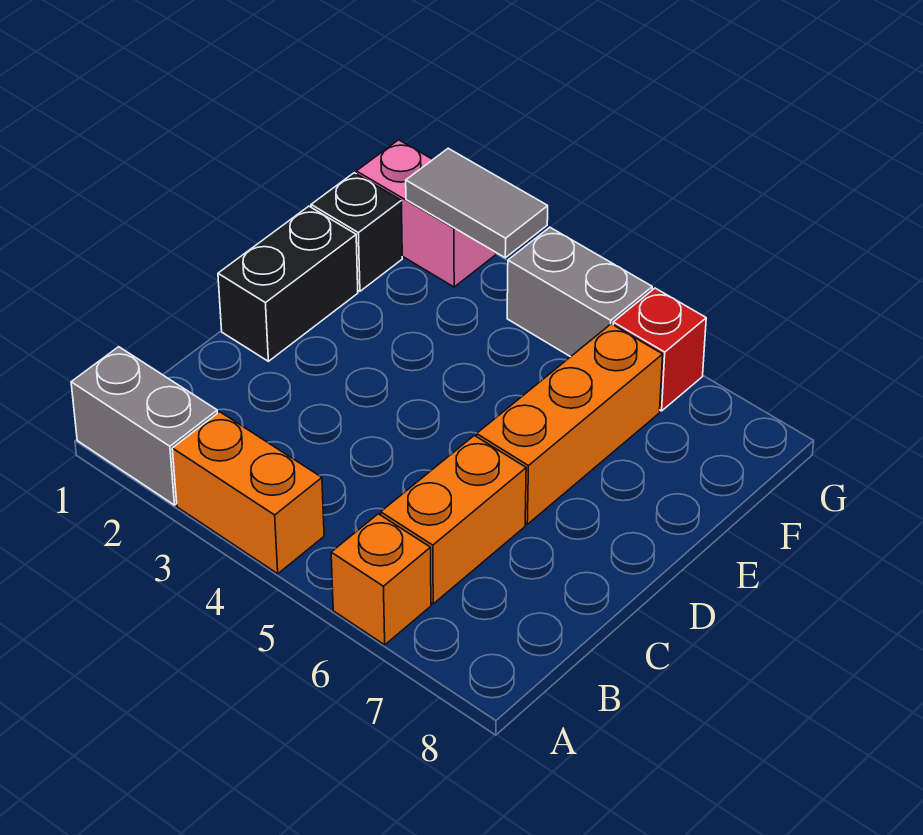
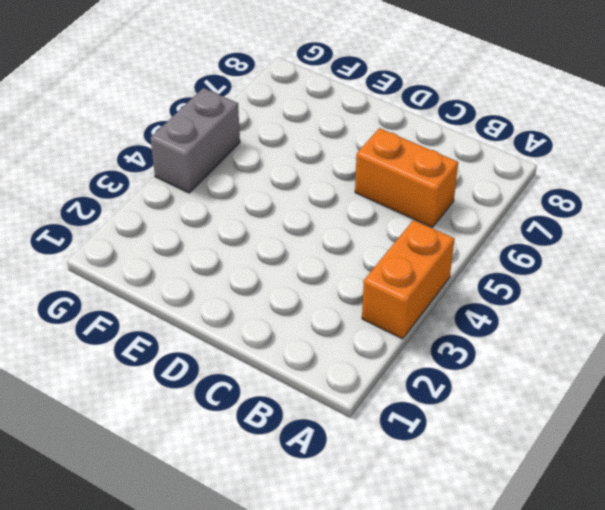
none -> grey brick A1:A2 level 1
none -> orange brick A6 level 1

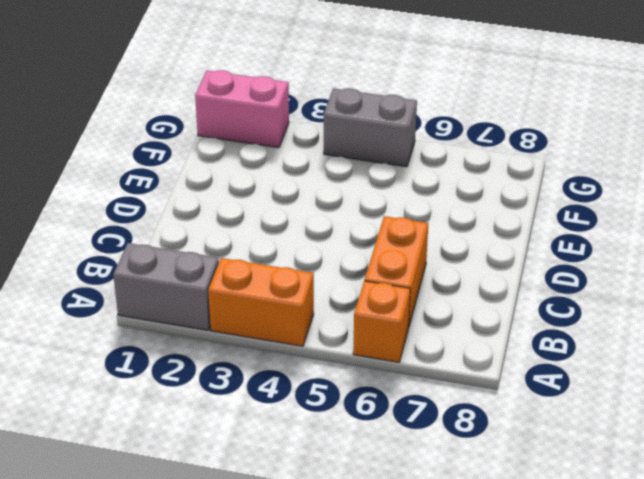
none -> black brick D1:E1 level 1
none -> orange brick D6:F6 level 1

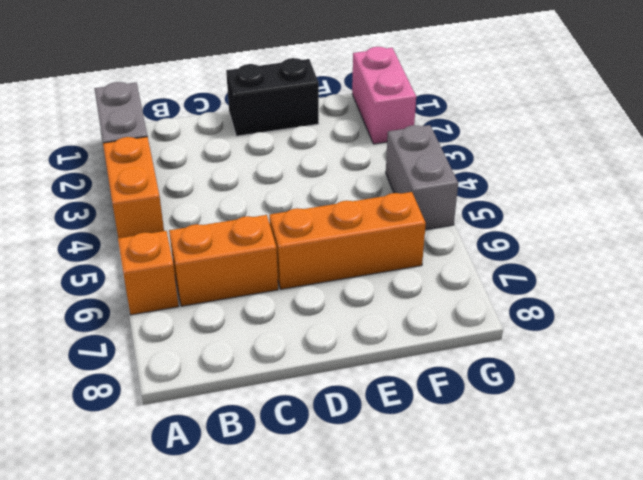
none -> black brick F1 level 1
none -> red brick G6 level 1

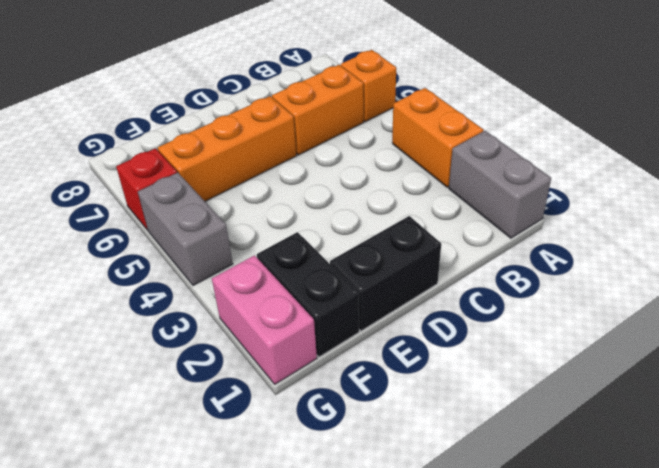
black brick F1:F2 level 1 -> black brick F1 level 1
none -> grey tile G2:G3 level 2

